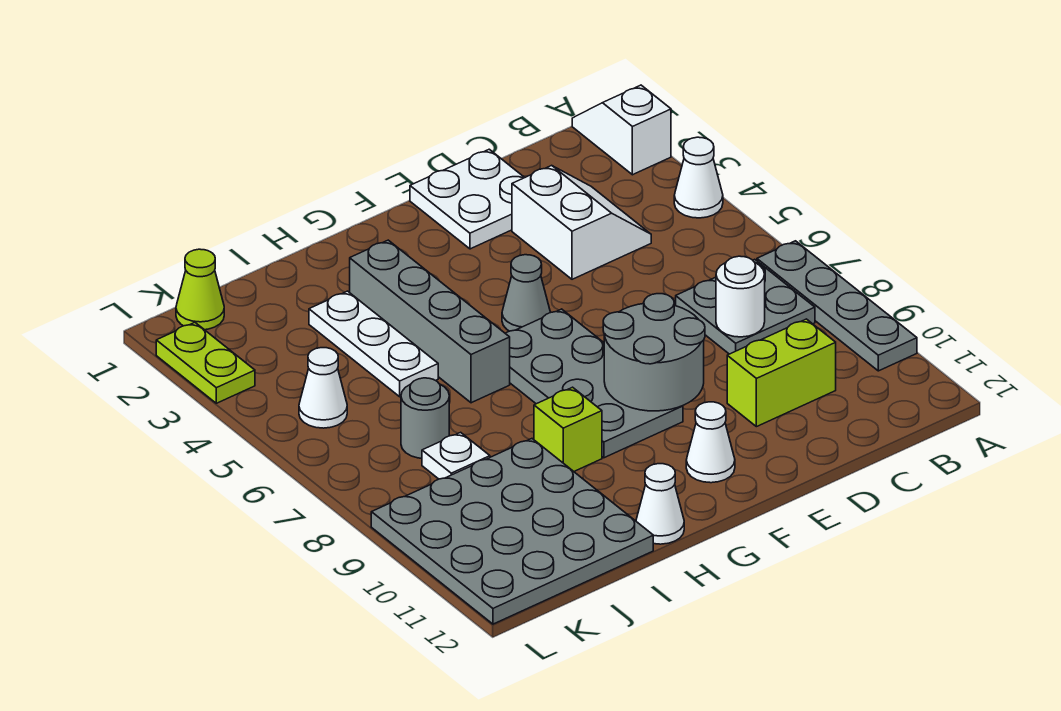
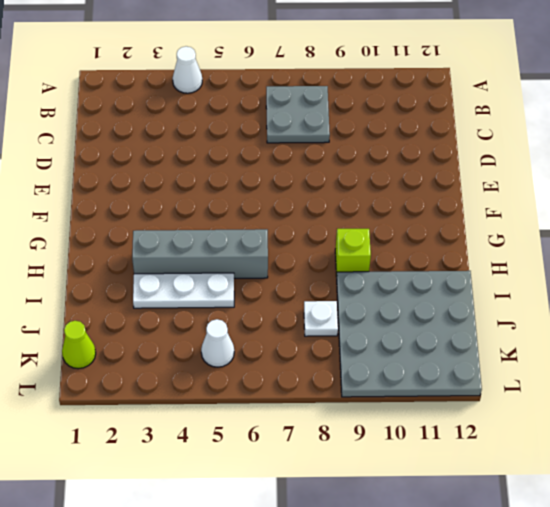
none -> white slope A1:A2 level 1 top 2
none -> grey plate A7:A10 level 1
none -> white slope C3:D4 level 1 top D

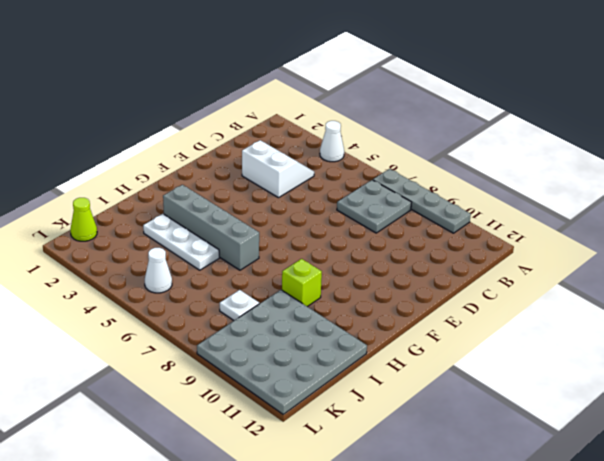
none -> white slope A1:A2 level 1 top 2
none -> lime brick C10:D10 level 1
none -> white plate D1:E2 level 1

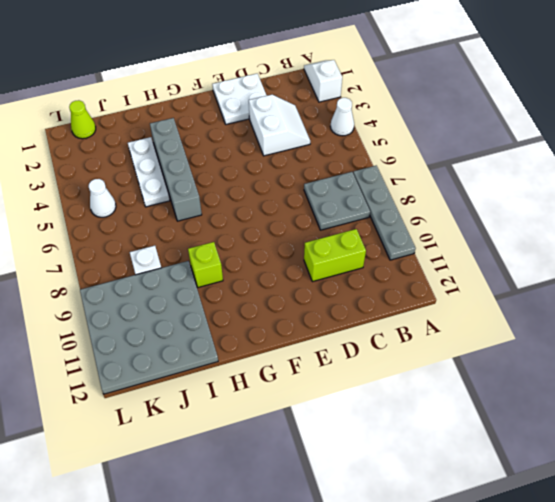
none -> grey cone F5 level 1
none -> grey plate F6:G9 level 1
none -> white cone F11 level 1

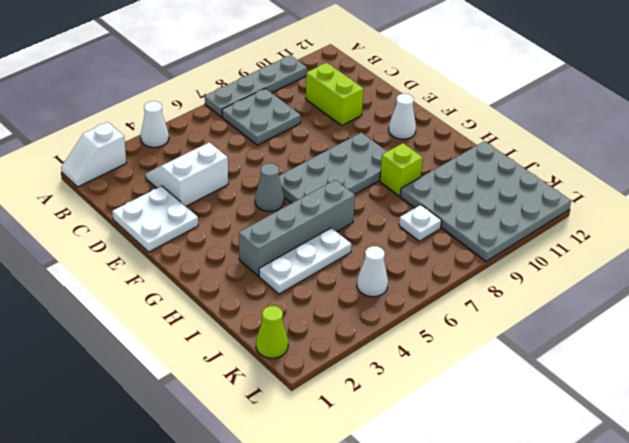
none -> white cone H12 level 1
none -> grey round brick J7 level 1
none -> lime plate L2:L3 level 1

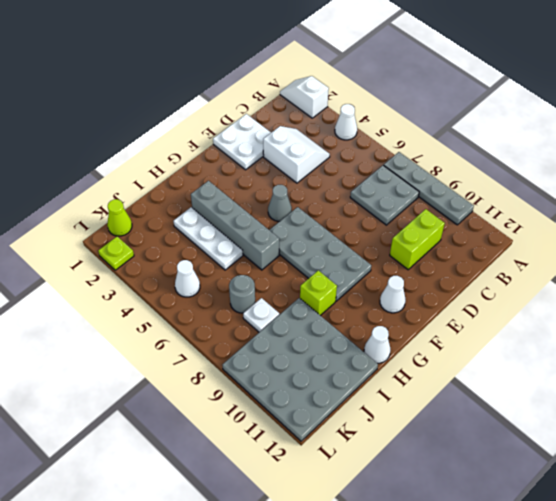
lime plate L2 level 1 -> lime plate L2:L3 level 1
none -> white round brick C8 level 2
none -> grey round brick E8:F9 level 2

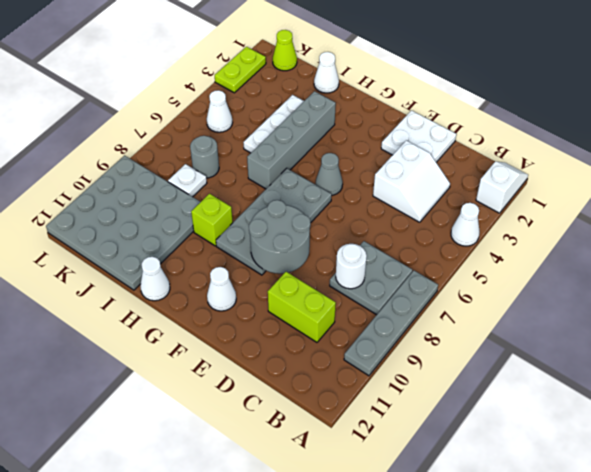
white cone I1 level 1 -> none

